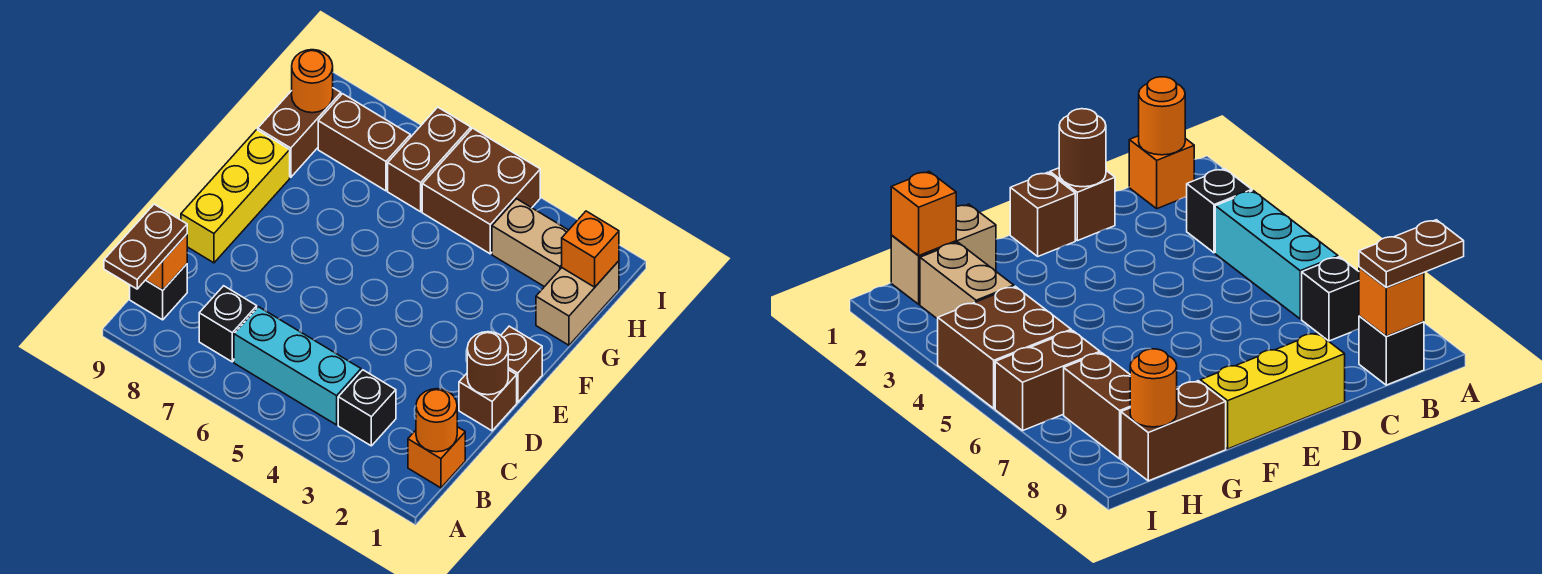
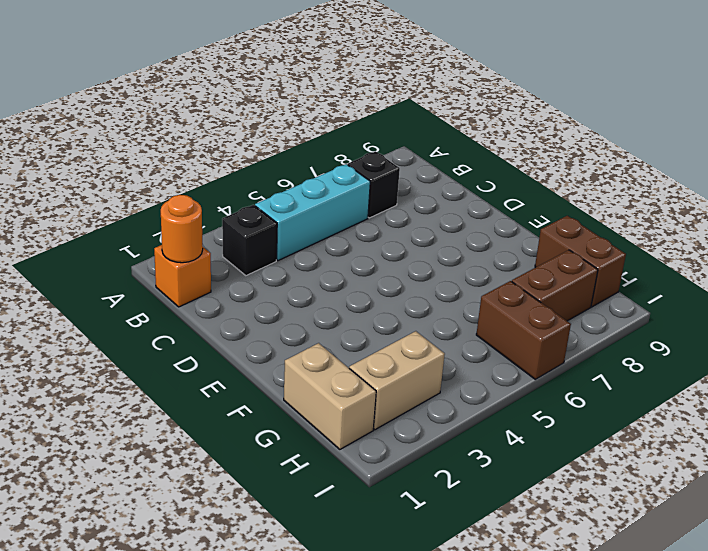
none -> black brick B9 level 1
none -> brown brick D1 level 1
none -> yellow brick D9:F9 level 1

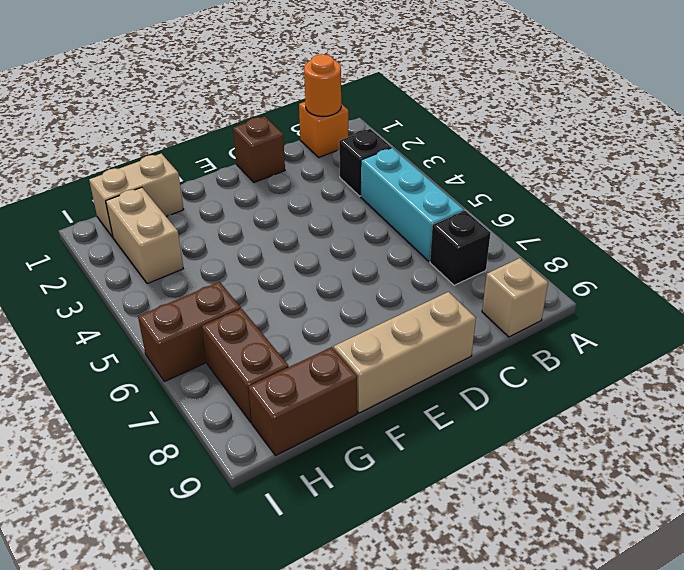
tan brick B9 level 1 -> black brick B9 level 1
tan brick D9:F9 level 1 -> yellow brick D9:F9 level 1
none -> brown brick E1 level 1
none -> brown brick H4:I5 level 1
none -> orange brick B9 level 2

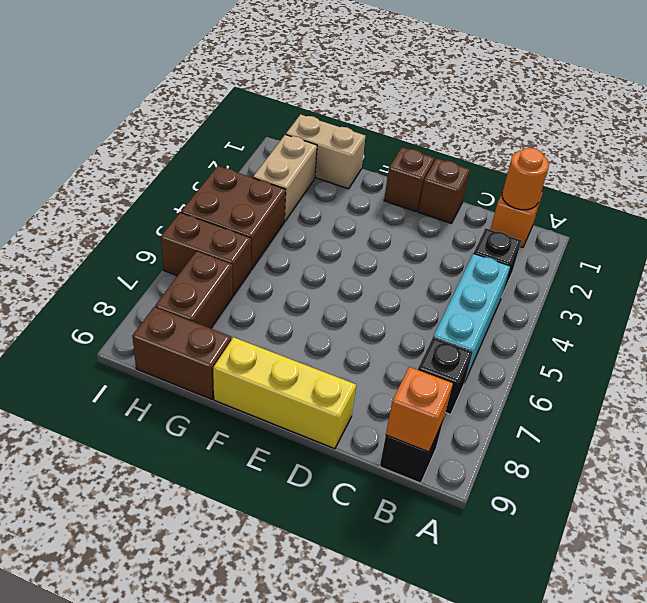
none -> brown round brick D1 level 2
none -> orange brick H1 level 2
none -> orange round brick H9 level 2

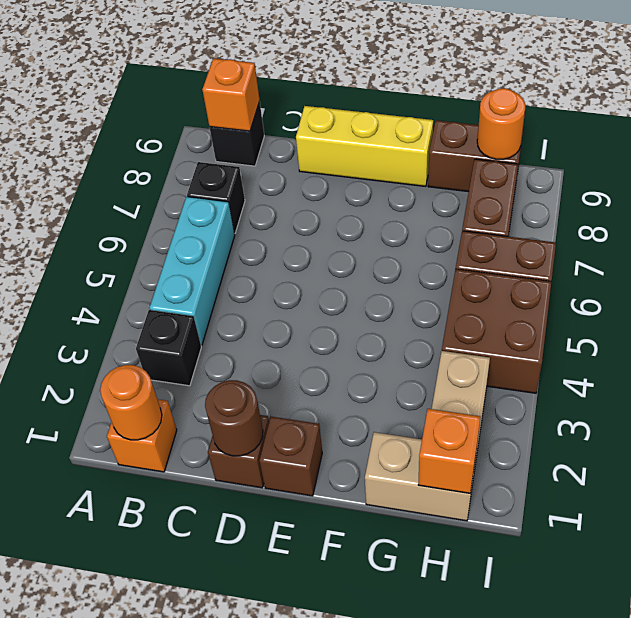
none -> brown plate A9:B9 level 3

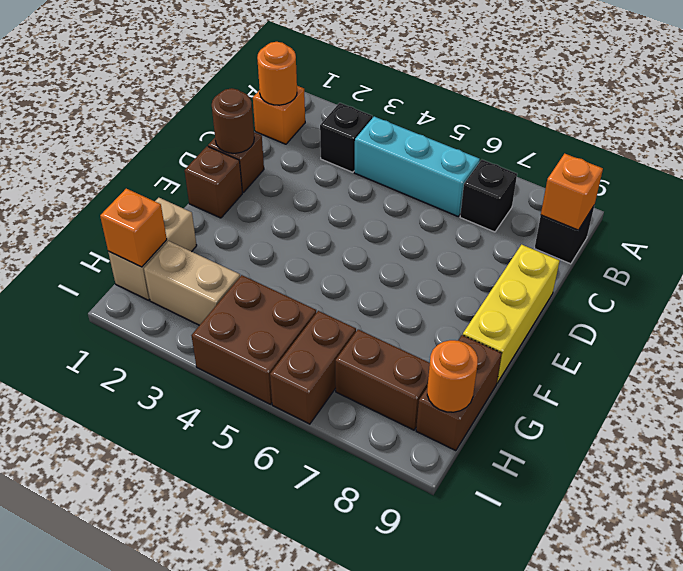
none -> brown plate A9:B9 level 3

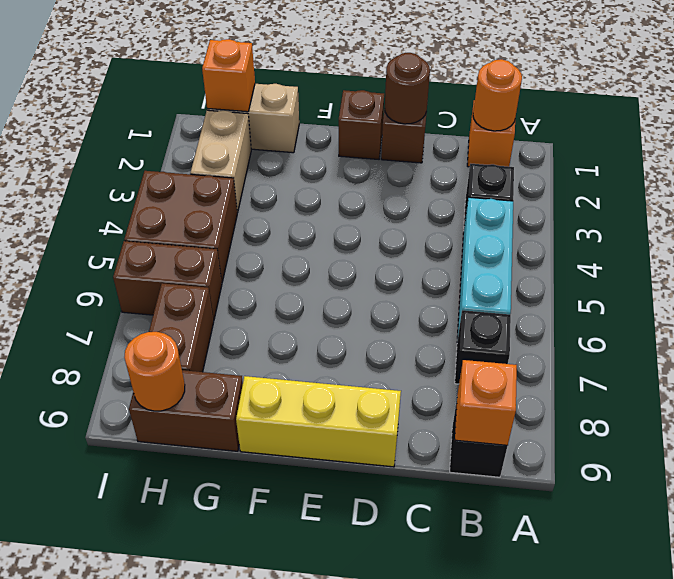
none -> brown plate A9:B9 level 3

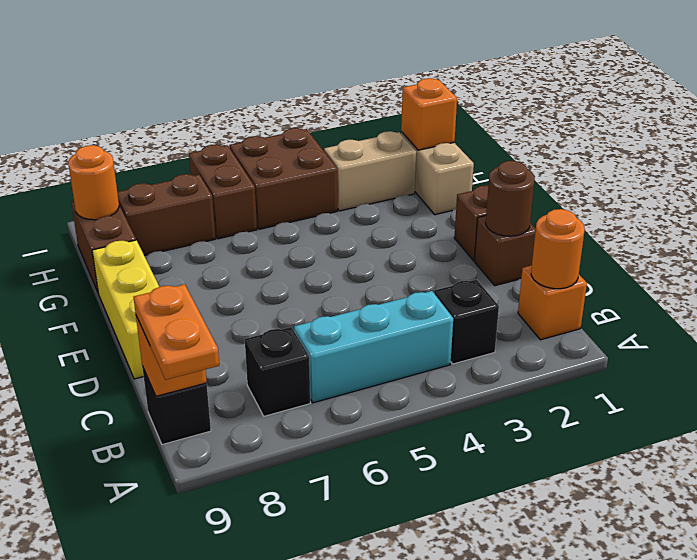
orange plate A9:B9 level 3 -> brown plate A9:B9 level 3

